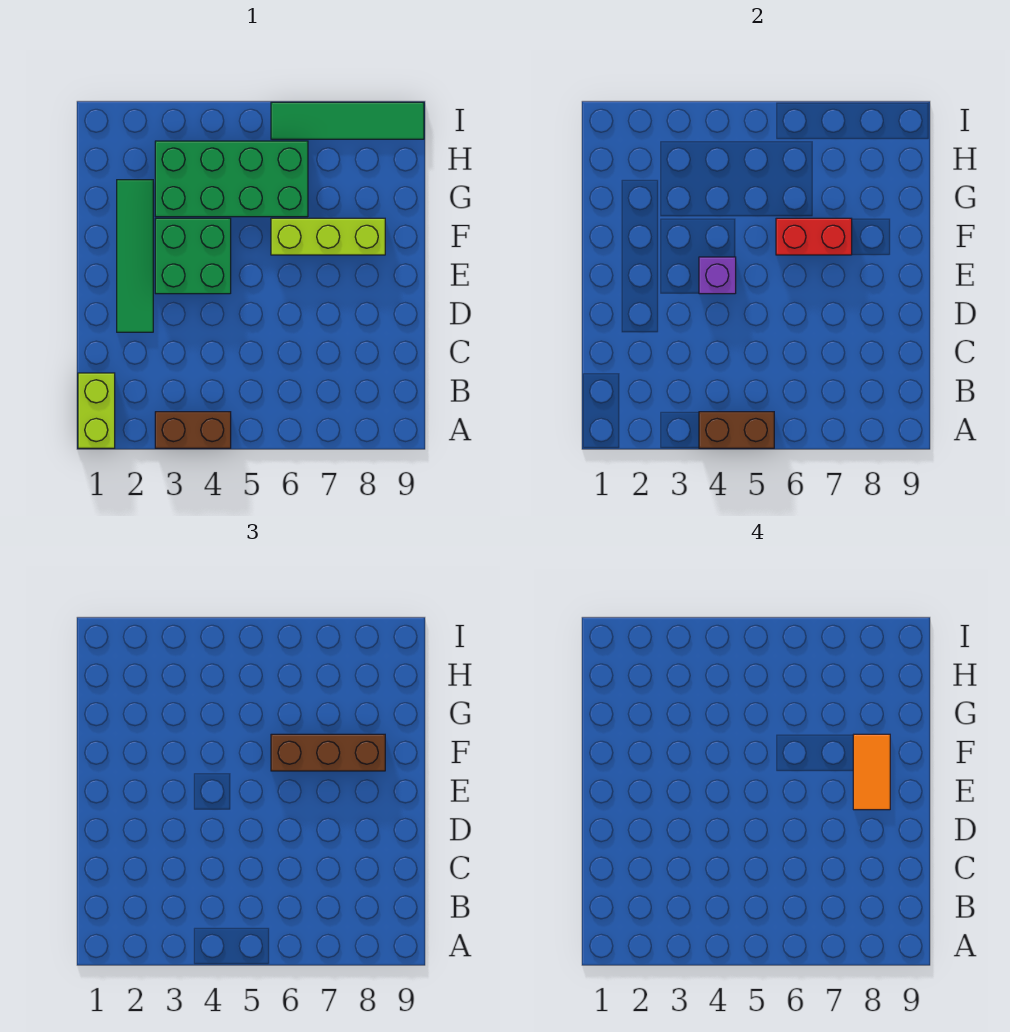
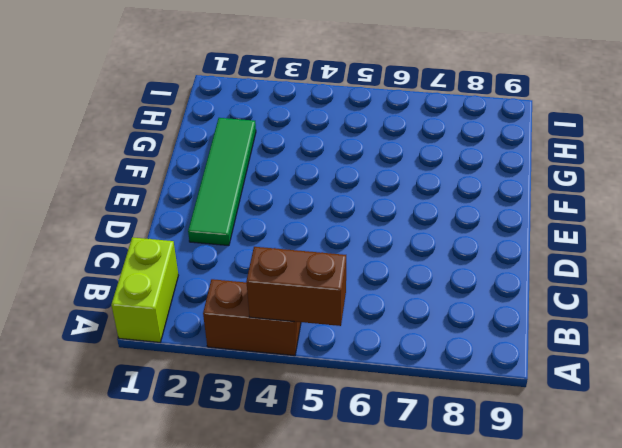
none -> green brick E3:F4 level 1
none -> lime brick F6:F8 level 1
none -> green brick G3:H6 level 1

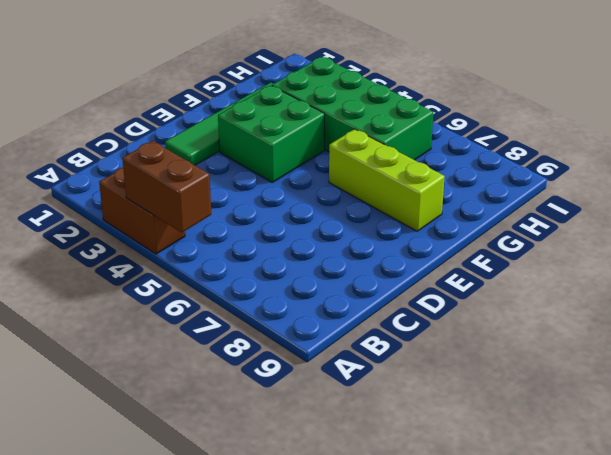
none -> lime brick A1:B1 level 1
none -> green tile I6:I9 level 1
none -> purple brick E4 level 2

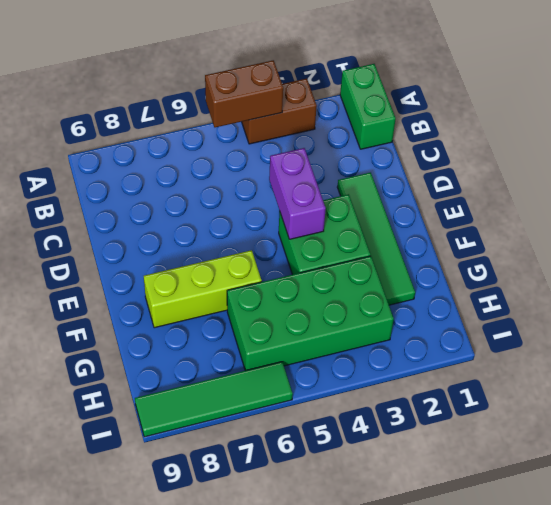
green brick A1:B1 level 1 -> lime brick A1:B1 level 1
purple brick D4:E4 level 2 -> purple brick E4 level 2
none -> red brick F6:F7 level 2
none -> brown brick F6:F8 level 3
none -> orange tile E8:F8 level 4

